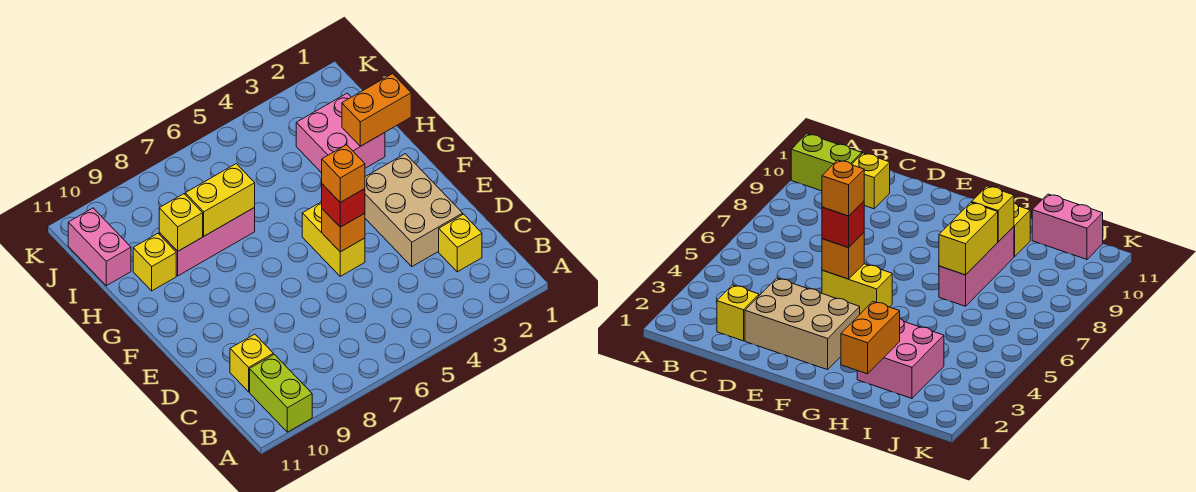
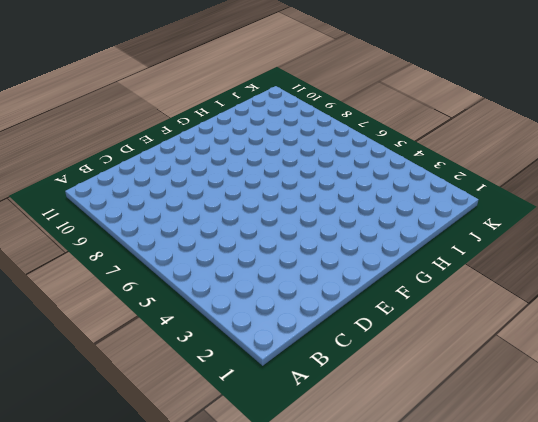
none -> lime brick A10:B10 level 1
none -> yellow brick C2 level 1
none -> yellow brick C10 level 1

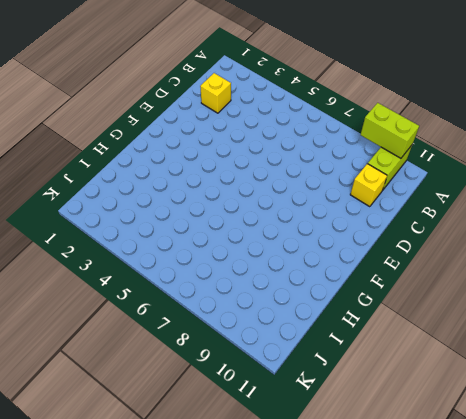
lime brick A9:A10 level 2 -> none
none -> tan brick D2:F3 level 1
none -> yellow brick E5:F5 level 1
none -> pink brick H2:I3 level 1

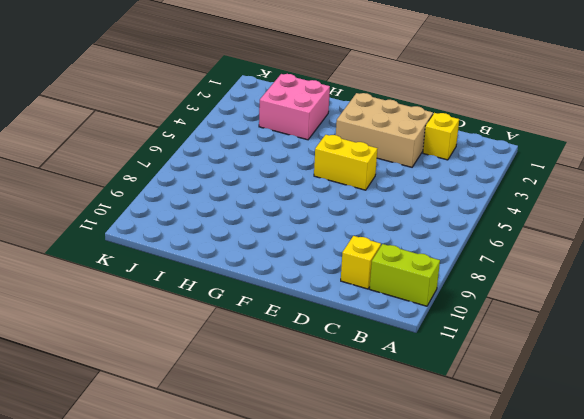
none -> pink brick H7:H9 level 1
none -> yellow brick H10 level 1
none -> pink brick I11:J11 level 1

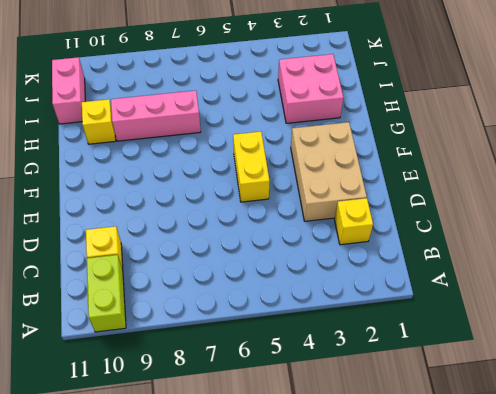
none -> orange brick E5 level 2
none -> orange brick H1:H2 level 2
none -> yellow brick H7:H8 level 2

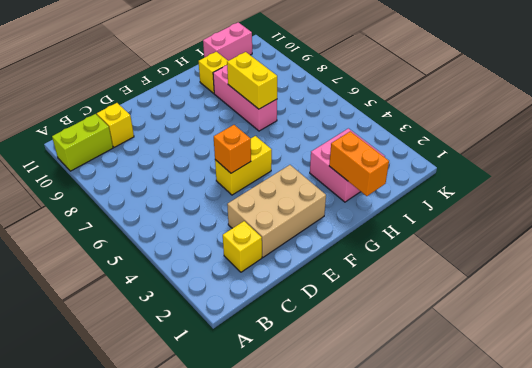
none -> yellow brick H9 level 2
none -> red brick E5 level 3
none -> orange brick E5 level 4

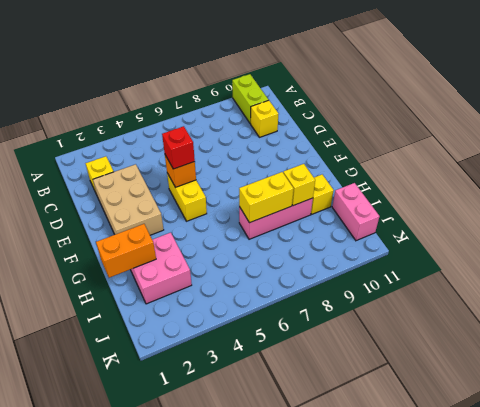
none -> orange brick E5 level 4

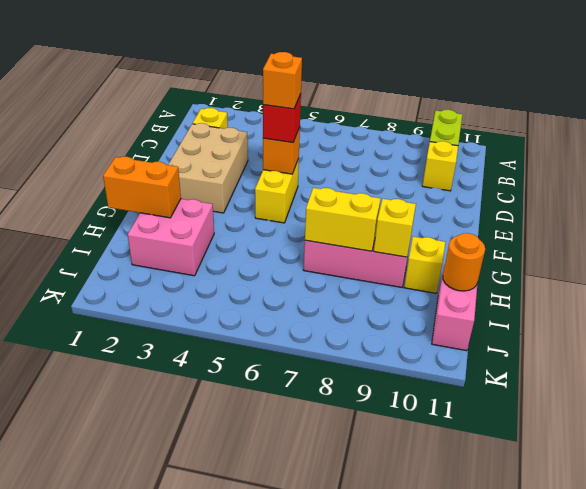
orange round brick I11 level 2 -> none

